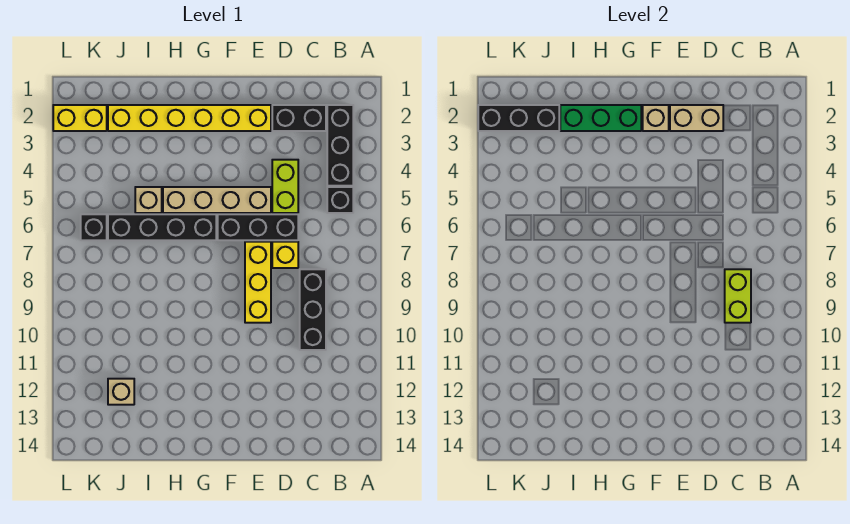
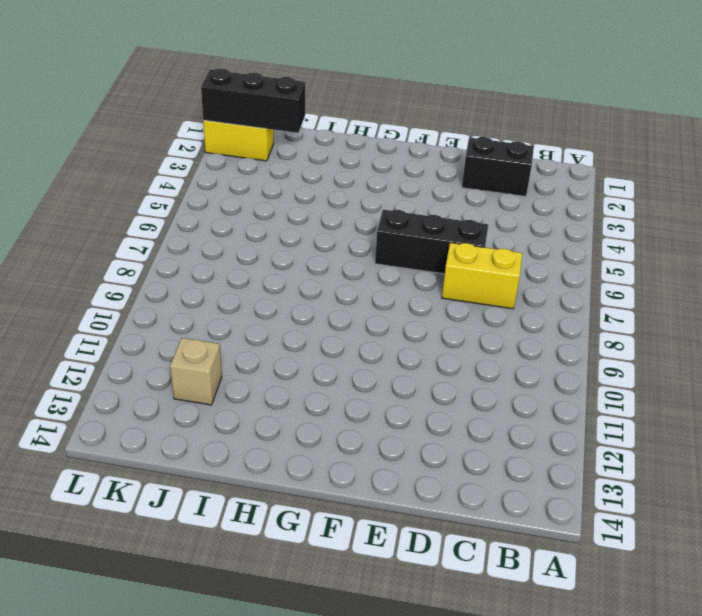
yellow brick C7:D7 level 1 -> yellow brick D7 level 1
none -> black brick B2:B4 level 1
none -> black brick B5 level 1
none -> black brick C8:C10 level 1

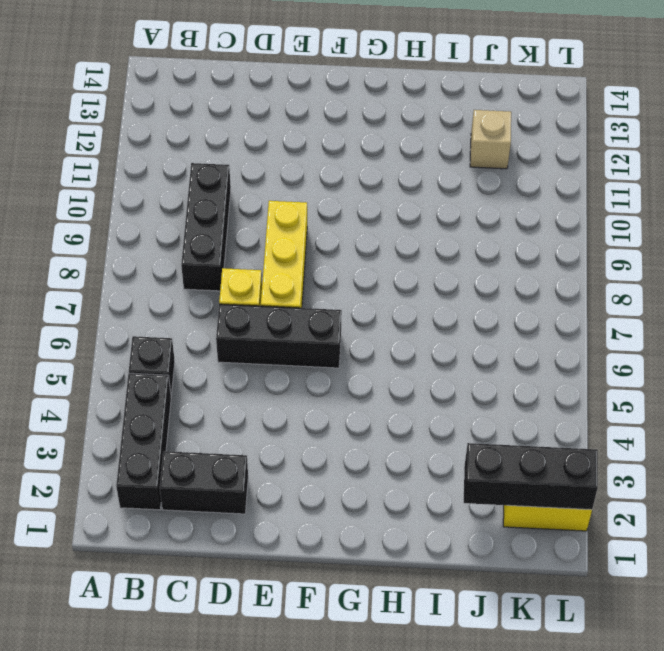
none -> lime brick D4:D5 level 1
none -> yellow brick E2:J2 level 1
none -> tan brick E5:H5 level 1

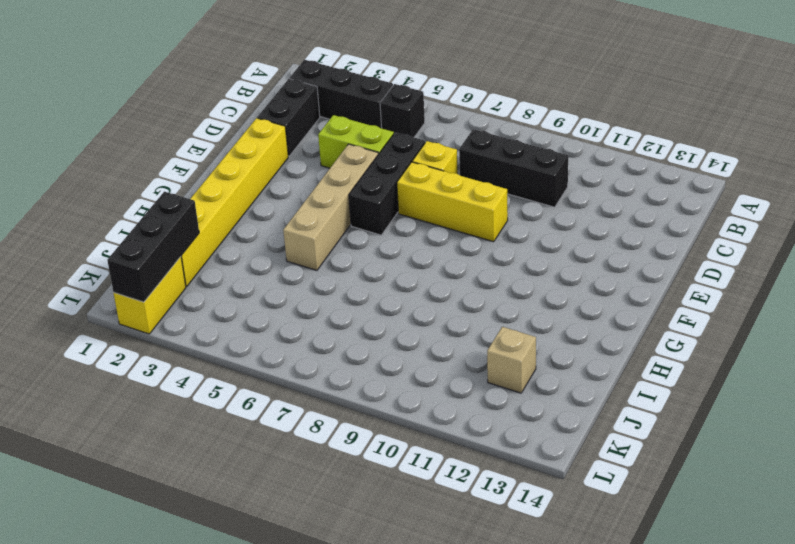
none -> black brick G6:J6 level 1
none -> tan brick I5 level 1
none -> black brick K6 level 1

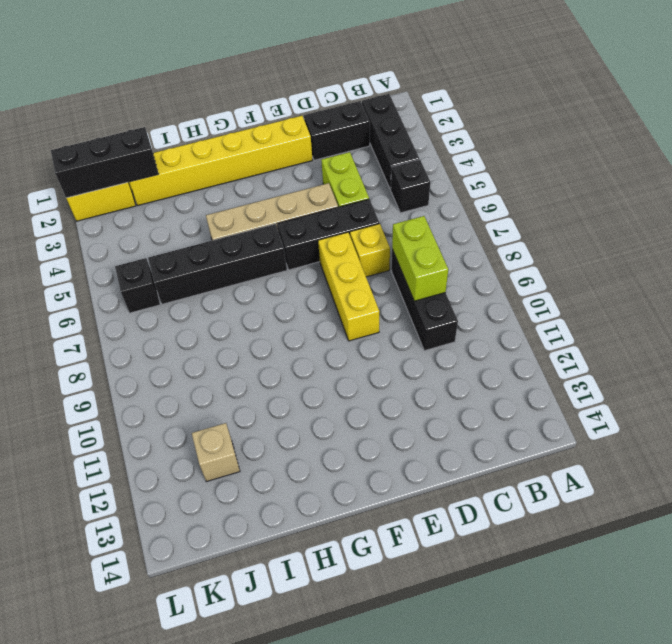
none -> tan brick I5 level 1
none -> tan brick D2:E2 level 2
none -> tan brick F2 level 2

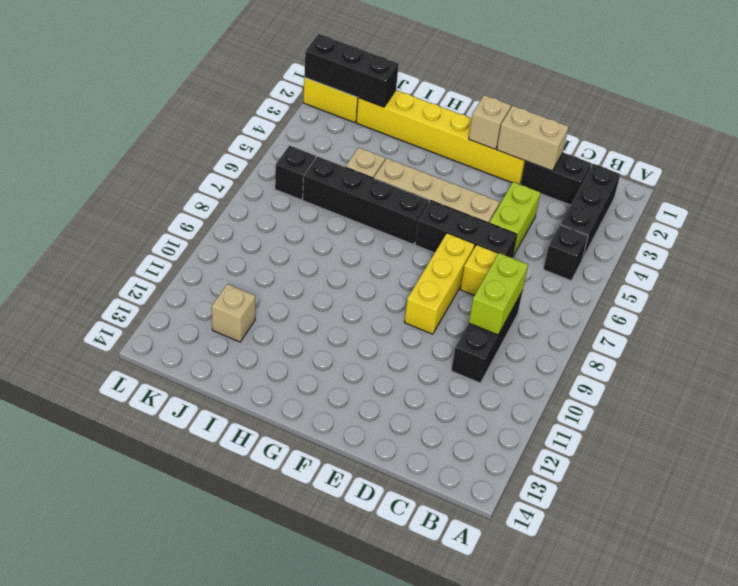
none -> green brick G2:I2 level 2

